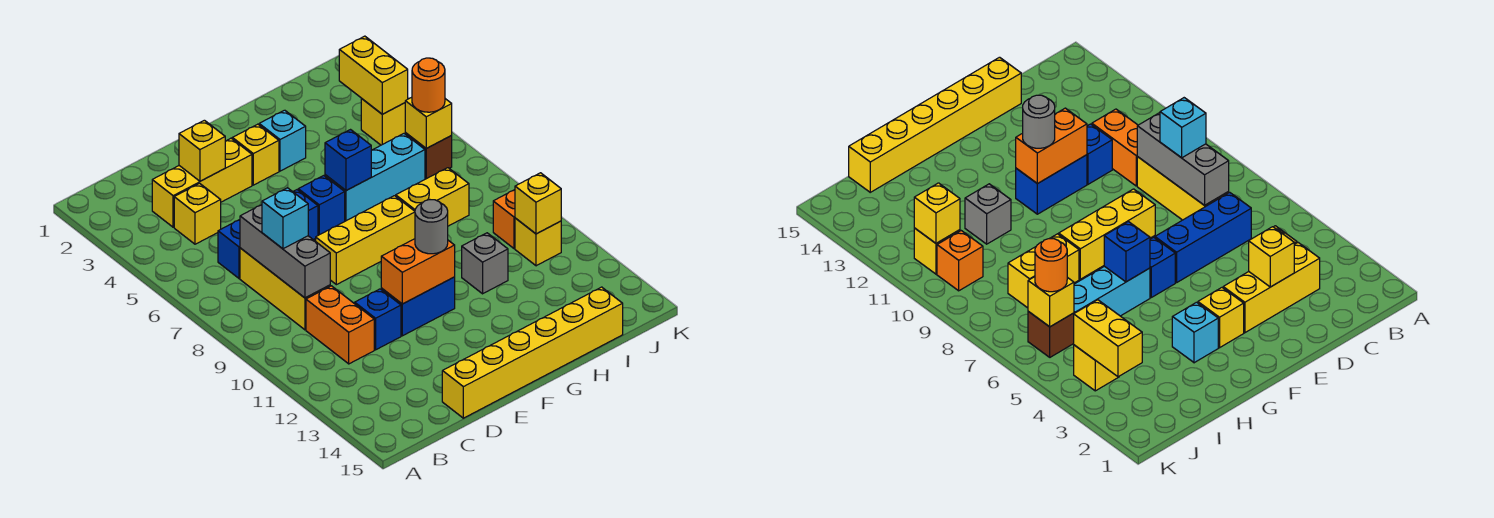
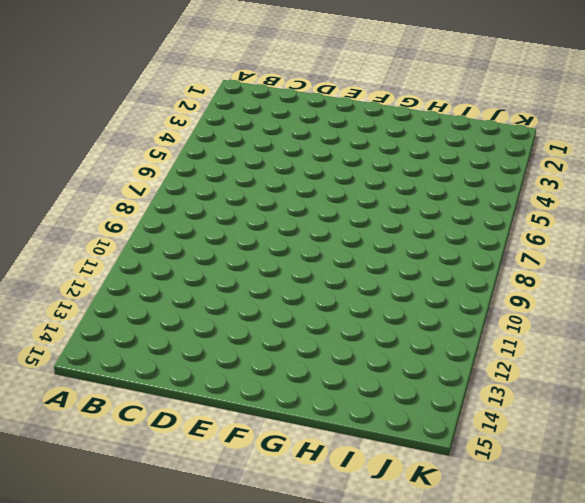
none -> yellow brick C3:E3 level 1
none -> yellow brick C4 level 1
none -> blue brick C6:E6 level 1

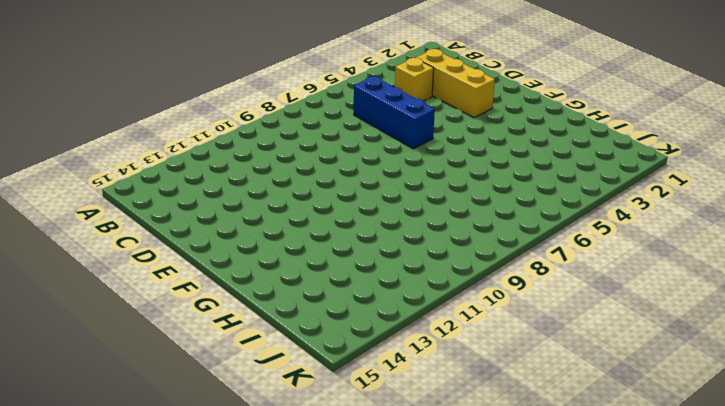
none -> yellow brick C7:C9 level 1
none -> orange brick C10:C11 level 1
none -> blue brick D11 level 1

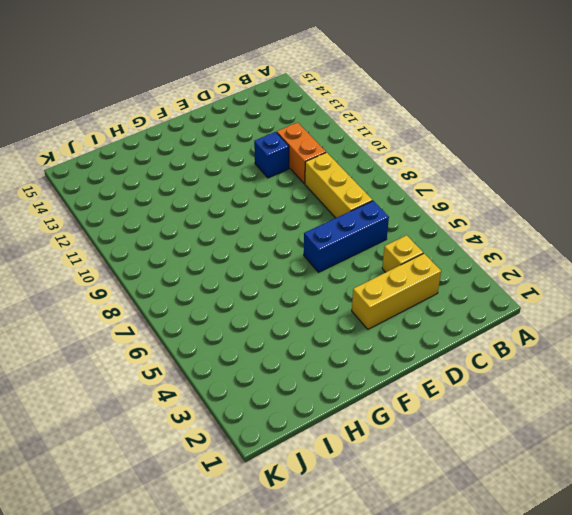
none -> yellow brick D15:I15 level 1
none -> yellow brick E8:G8 level 1
none -> blue brick E11:F11 level 1

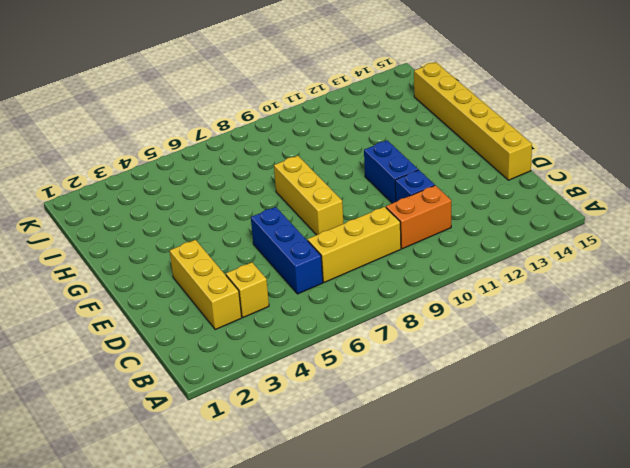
none -> yellow brick F3 level 1
none -> blue brick F6 level 1
none -> cyan brick G3 level 1

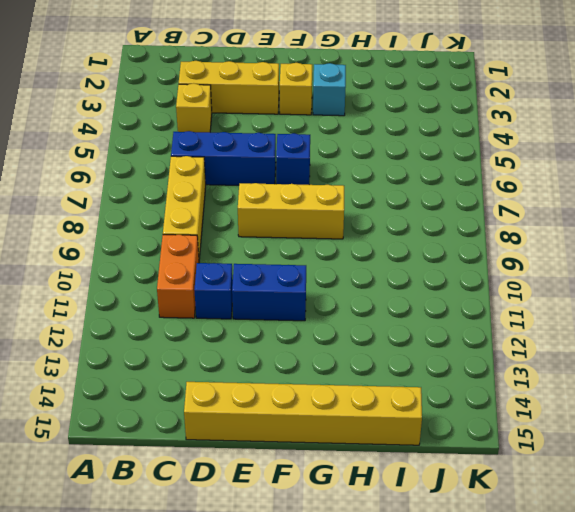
none -> cyan brick G6:I6 level 1
none -> yellow brick H8:I8 level 1
none -> grey brick H11 level 1

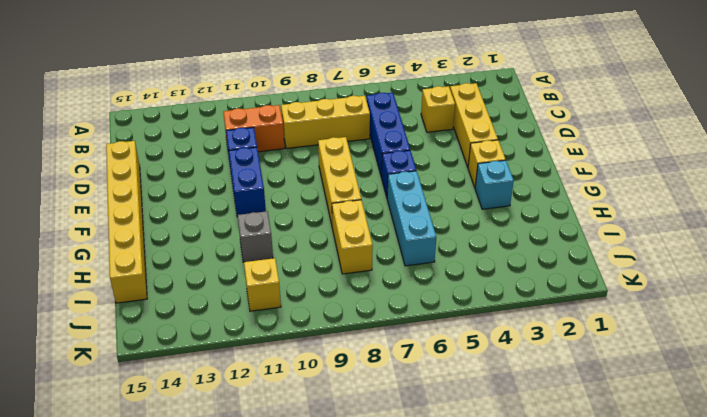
none -> yellow brick J4 level 1
none -> brown brick J6 level 1
none -> orange brick J10 level 1

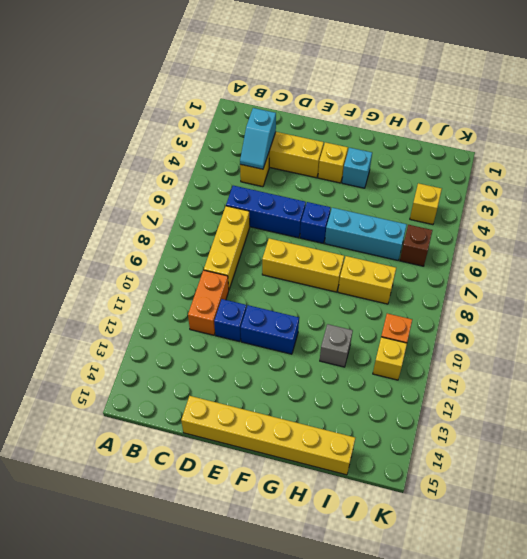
cyan slope C3:C4 level 2 top 3 -> none
none -> grey brick C7:C9 level 2
none -> yellow brick D3 level 2
none -> orange brick E11:F11 level 2

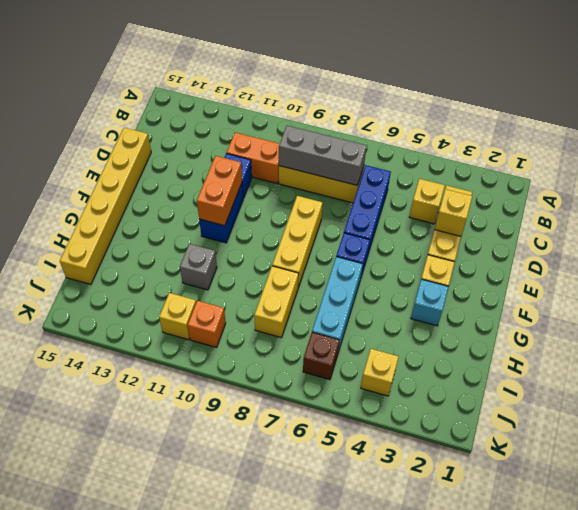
none -> blue brick G6 level 2
none -> yellow brick J3:J4 level 2
none -> yellow brick J6 level 2

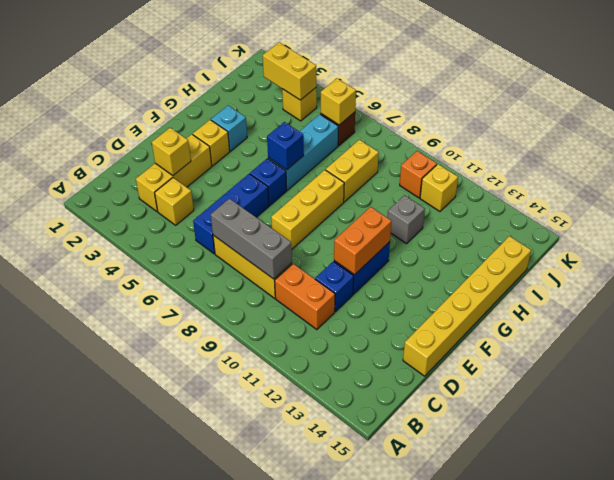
none -> yellow brick J11 level 2
none -> cyan brick C8 level 3
none -> grey round brick F11 level 3

